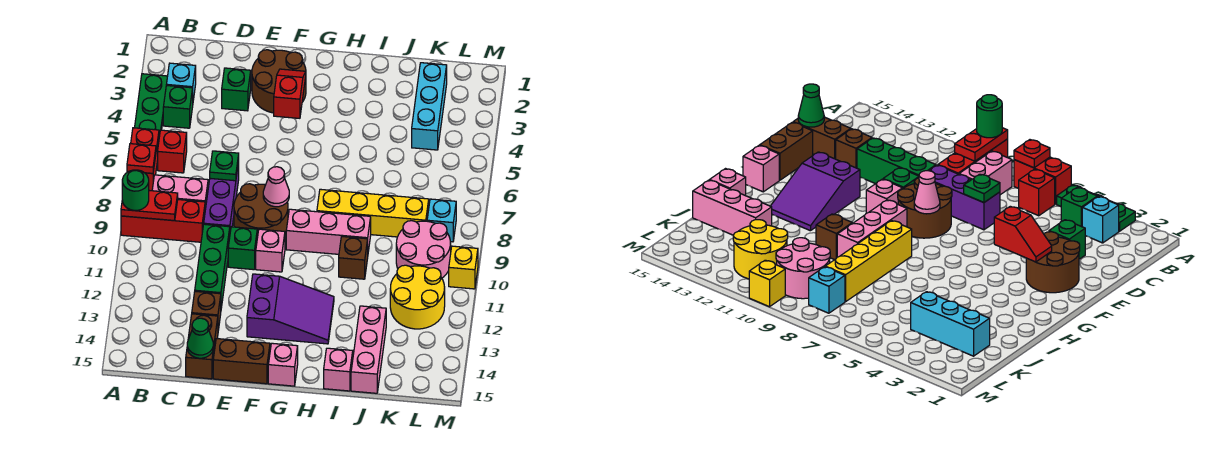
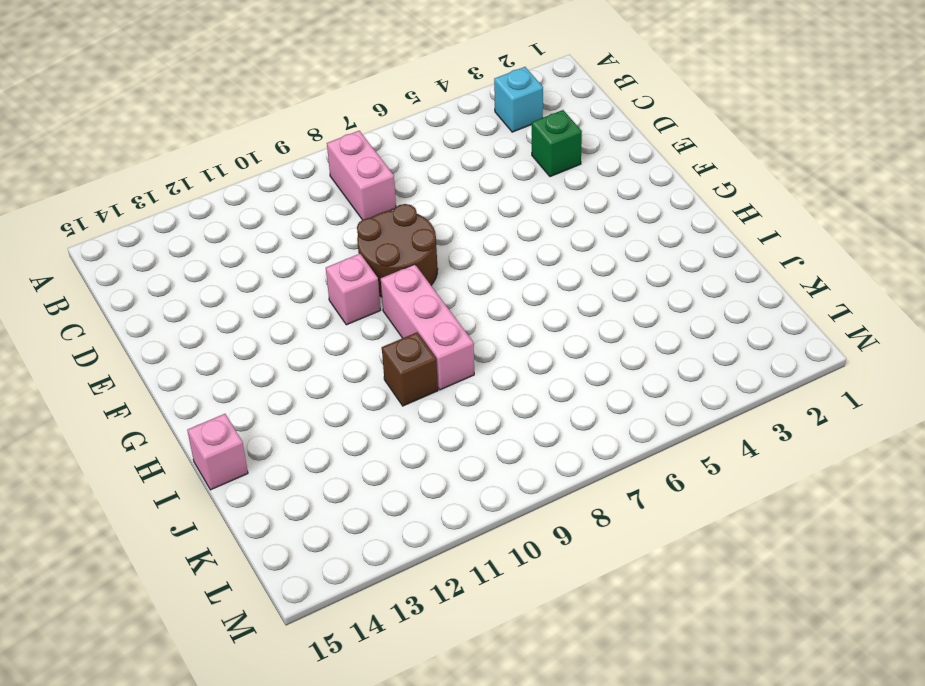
none -> green plate A3:A5 level 1
none -> red brick A6:A7 level 1
none -> red brick A9:C9 level 1
none -> green brick B4 level 1

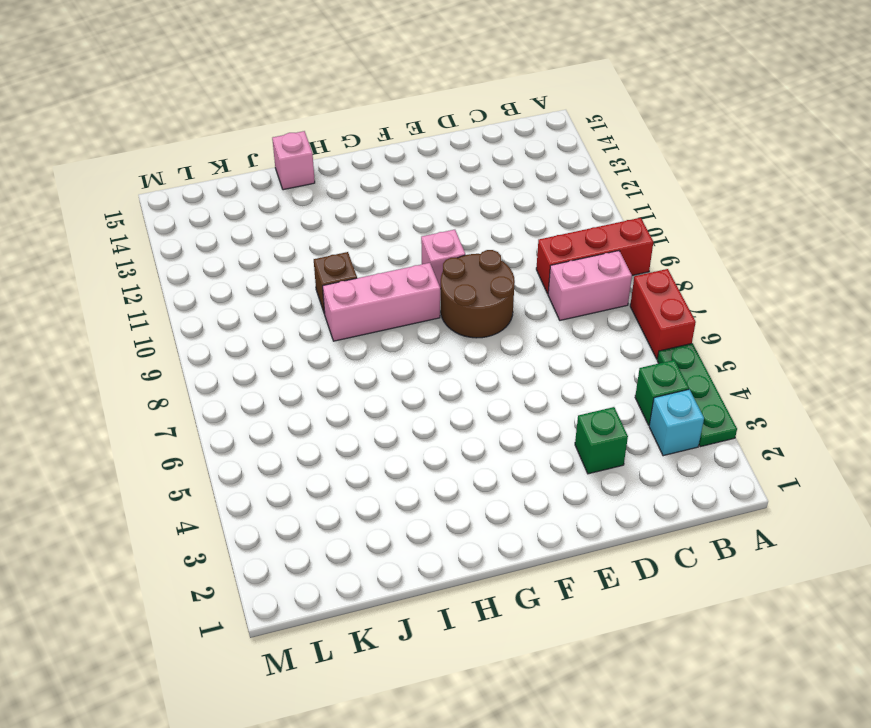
none -> red brick B6 level 1
none -> purple brick D7:D9 level 1
none -> green brick D10:D12 level 1
none -> brown brick D13 level 1

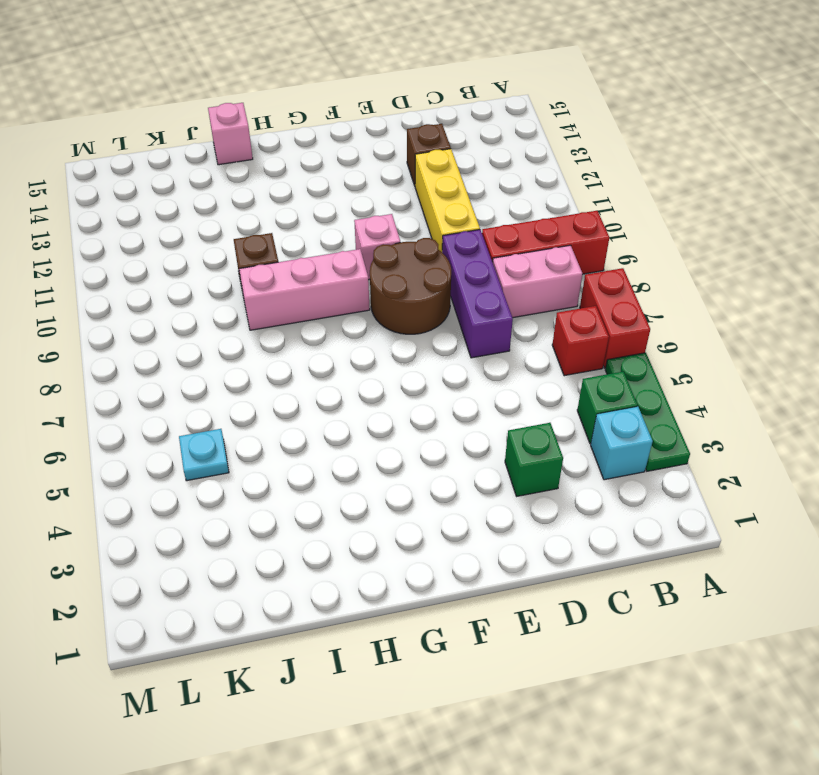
yellow brick D10:D12 level 1 -> green brick D10:D12 level 1
cyan plate K5 level 1 -> none
none -> brown brick D14:D15 level 1
none -> brown round brick E2:F3 level 1
none -> green brick E10 level 1
none -> brown brick E15:F15 level 1

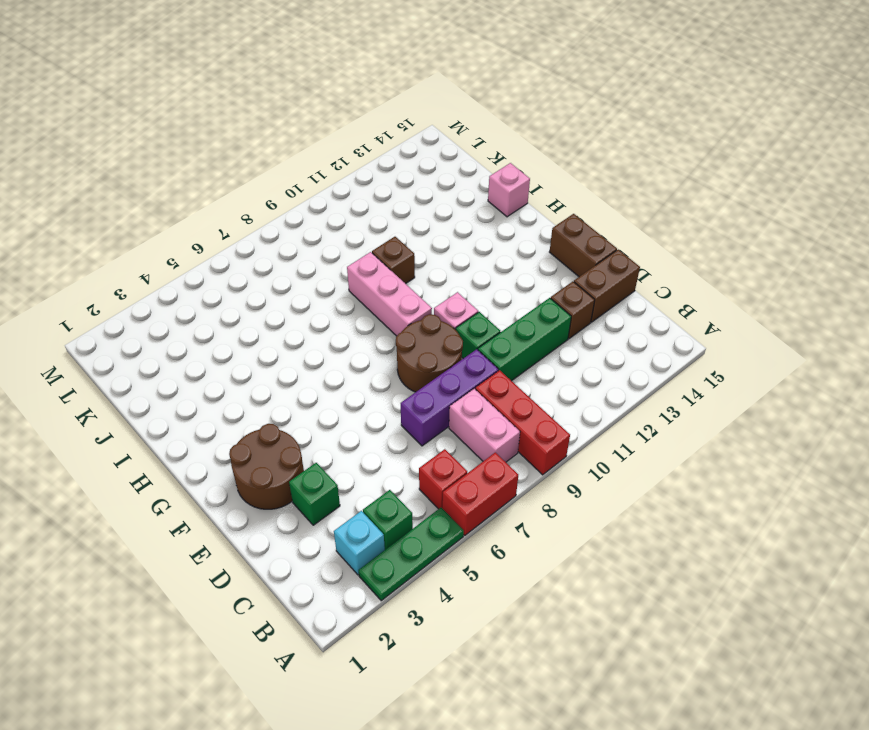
none -> purple slope F12:H13 level 1 top F
none -> pink brick G15 level 1
none -> yellow brick H8:K8 level 1
none -> pink brick J13:J15 level 1

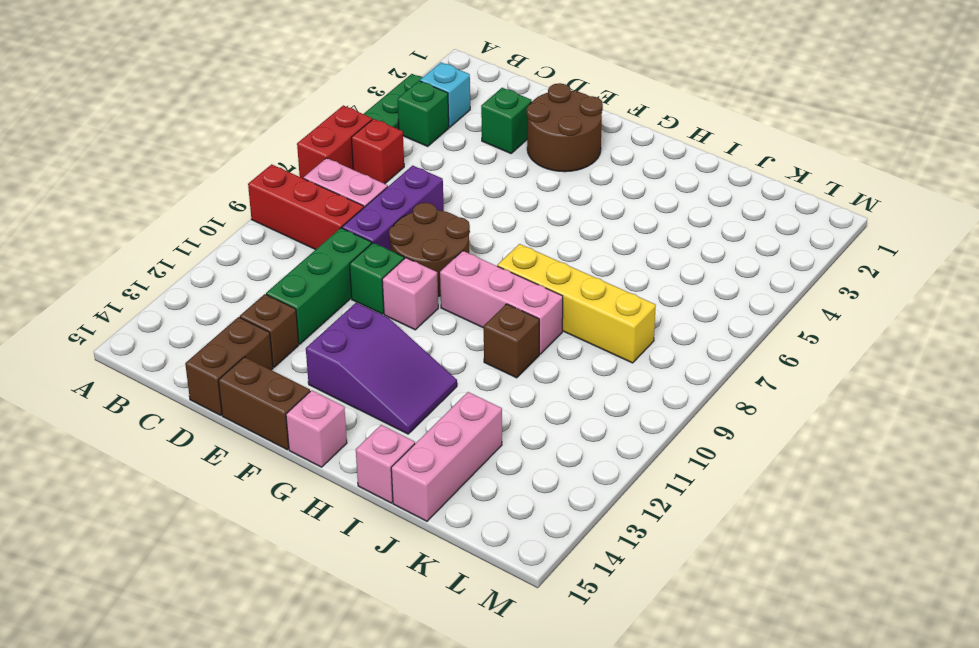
none -> cyan brick K2:K4 level 1
none -> pink round brick K9:L10 level 1
none -> yellow round brick K11:L12 level 1
none -> cyan brick L8 level 1

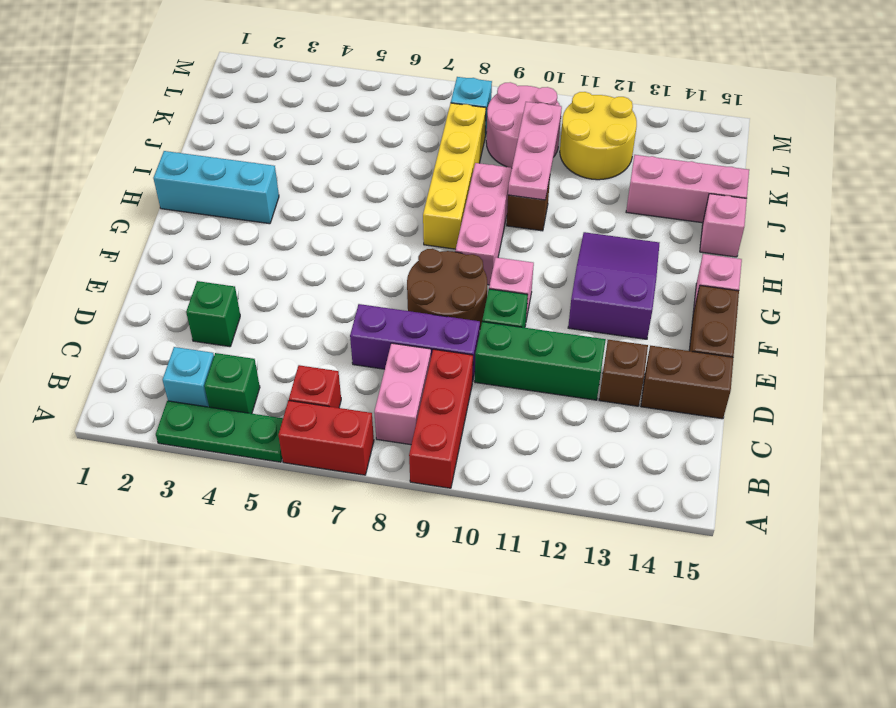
cyan brick H1:H3 level 1 -> cyan brick K2:K4 level 1
pink plate I10:K10 level 2 -> none
none -> brown round brick E2:F3 level 1
none -> yellow brick M10 level 1
none -> red plate A7 level 2
none -> red plate A9:B9 level 2

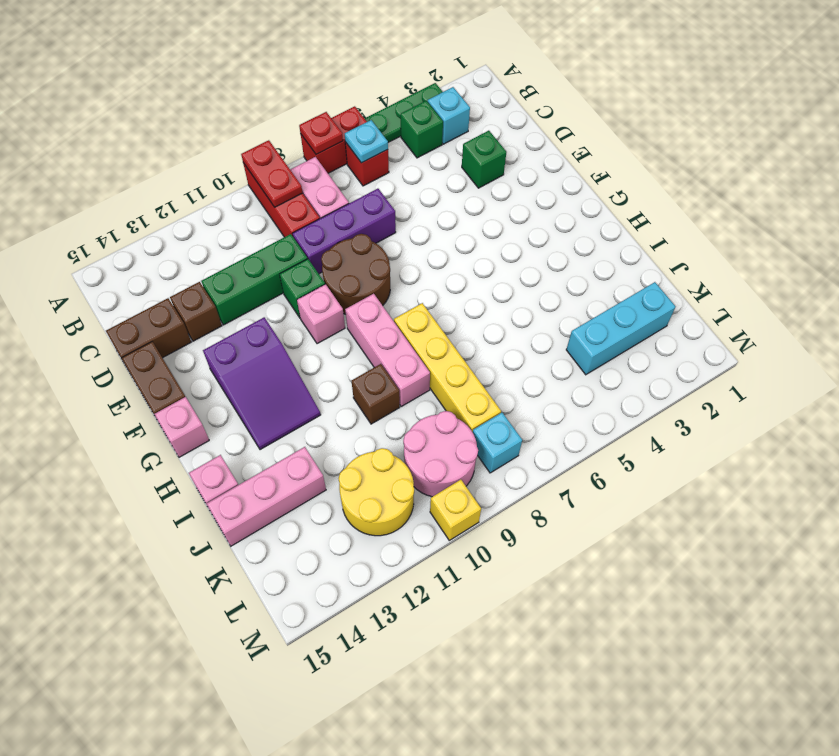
cyan plate B6 level 2 -> none
none -> brown round brick E2:F3 level 1
none -> green plate D7 level 2
none -> green cone D15 level 2
none -> red slope F3:F4 level 2 top 4

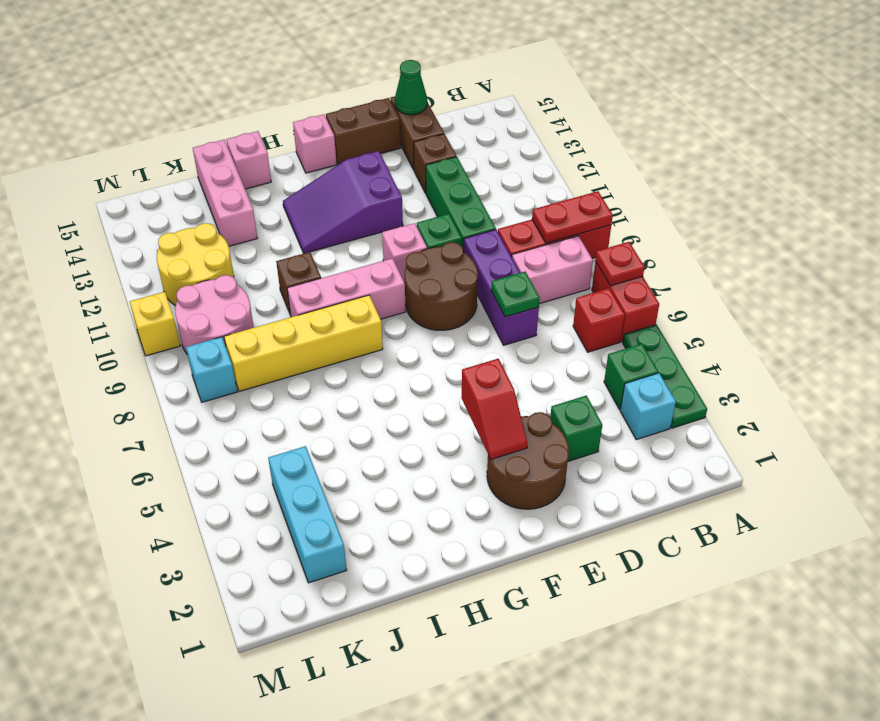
none -> pink cone F8 level 2
none -> green round brick A9 level 3

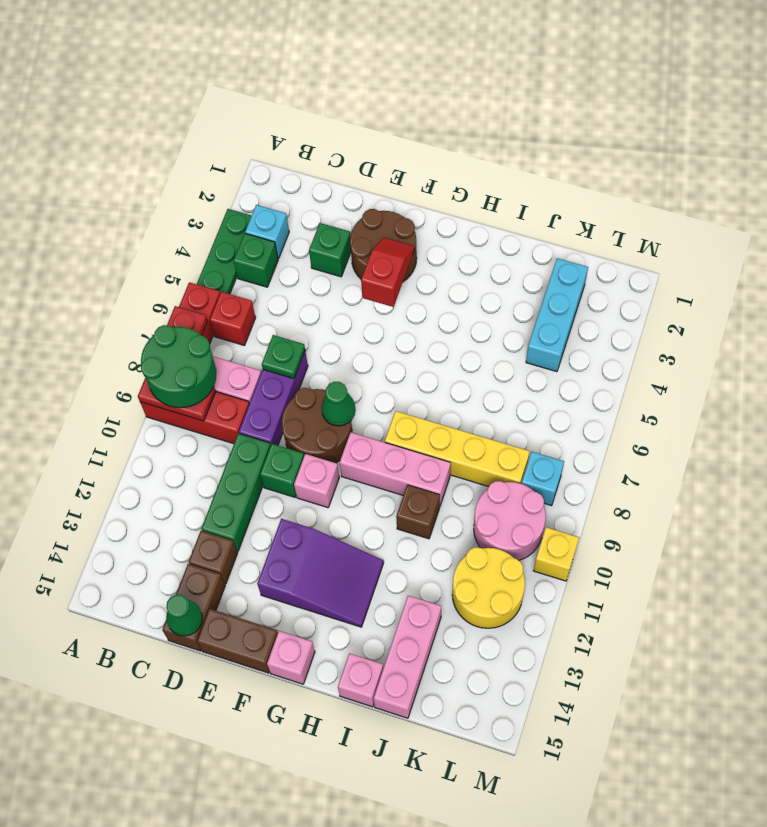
green round brick A8:B9 level 3 -> green round brick A9 level 3
green cone F8 level 2 -> pink cone F8 level 2

